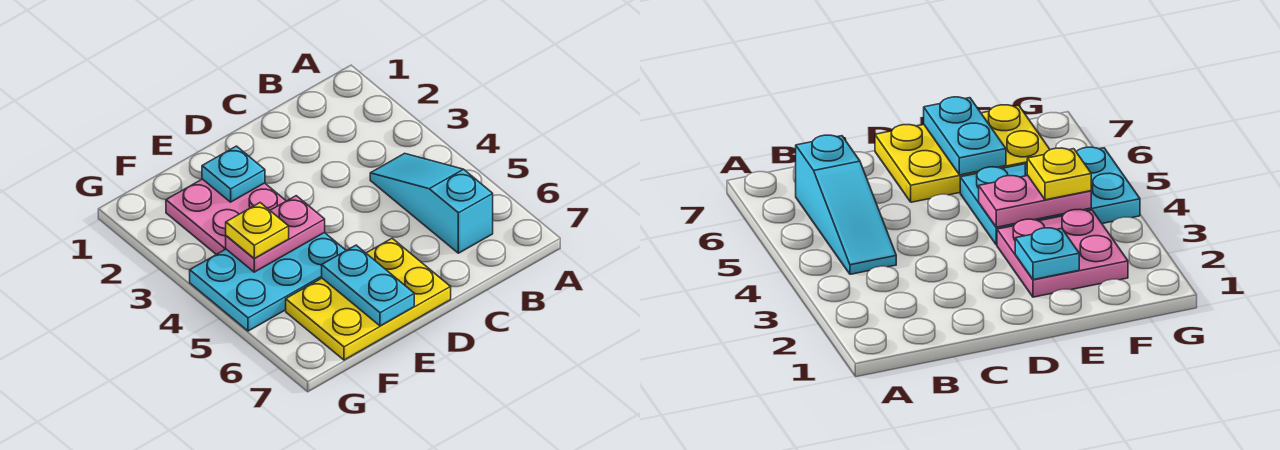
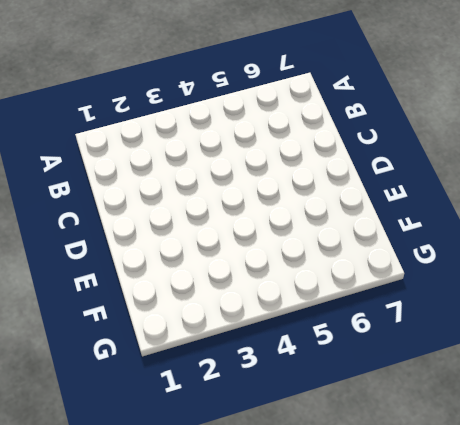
none -> cyan slope B4:B6 level 1 top 6
none -> yellow plate D6:F7 level 1

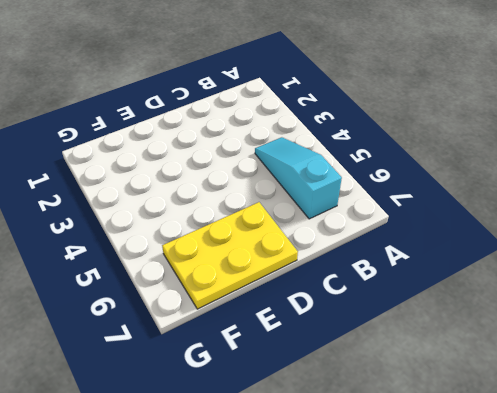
none -> pink plate E2:F3 level 1
none -> cyan plate E4:G5 level 1

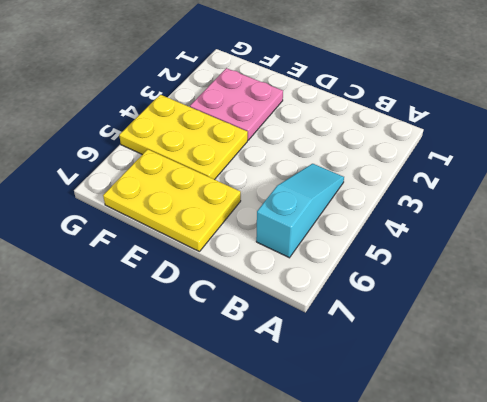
yellow plate E4:G5 level 1 -> cyan plate E4:G5 level 1
none -> cyan plate E2 level 2
none -> pink plate E4:F4 level 2

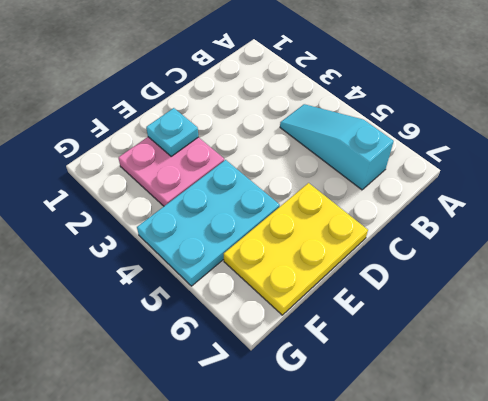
none -> pink plate E4:F4 level 2
none -> cyan plate E6:E7 level 2

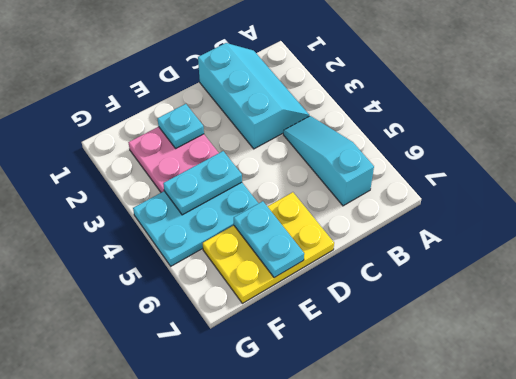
cyan slope B1:C3 level 1 top C -> none
cyan plate E4:F4 level 2 -> pink plate E4:F4 level 2
none -> yellow plate F4 level 3

